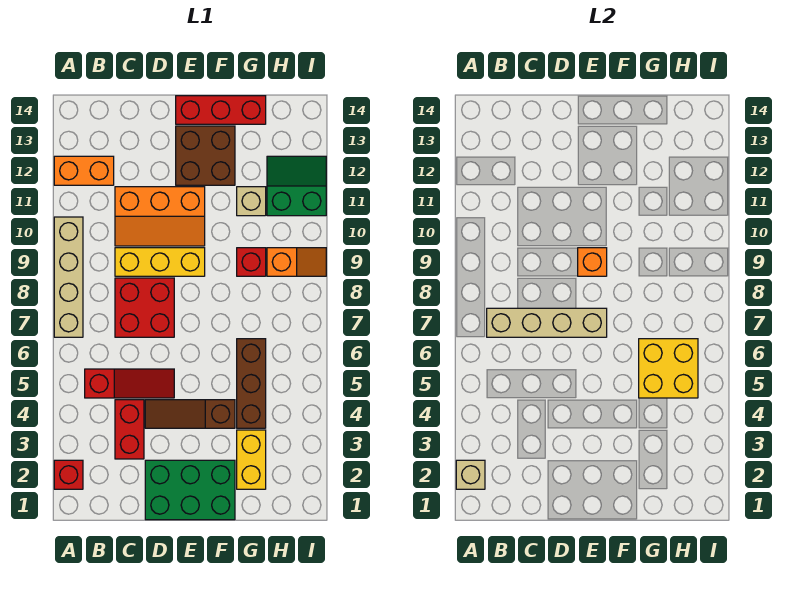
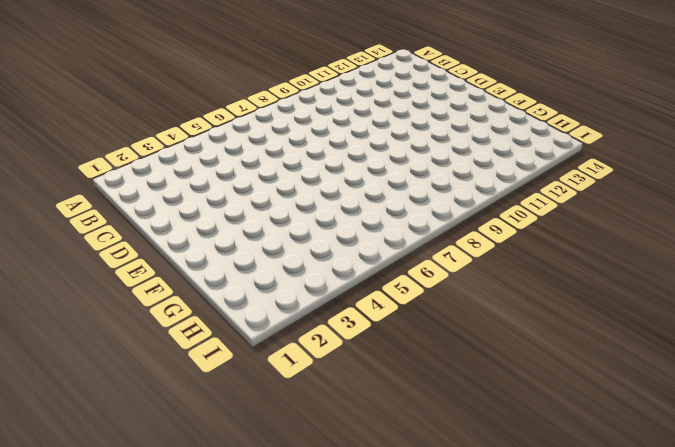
none -> red brick A2 level 1
none -> tan brick A7:A10 level 1
none -> orange brick A12:B12 level 1

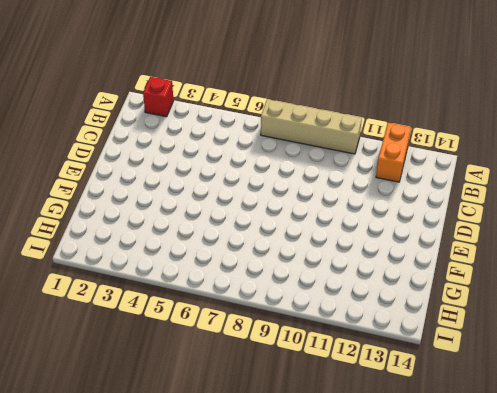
none -> red slope B5:D5 level 1 top B
none -> red brick C3:C4 level 1
none -> red brick C7:D8 level 1

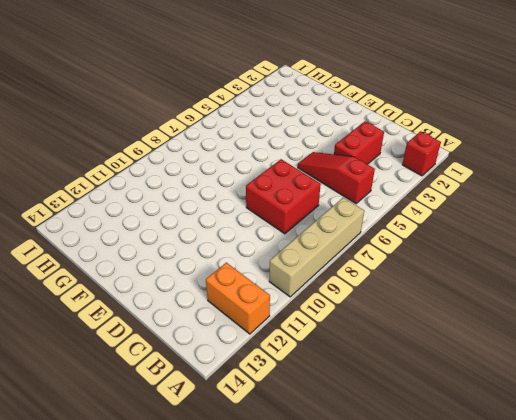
none -> yellow brick C9:E9 level 1
none -> orange slope C10:E11 level 1 top 11
none -> green brick D1:F2 level 1

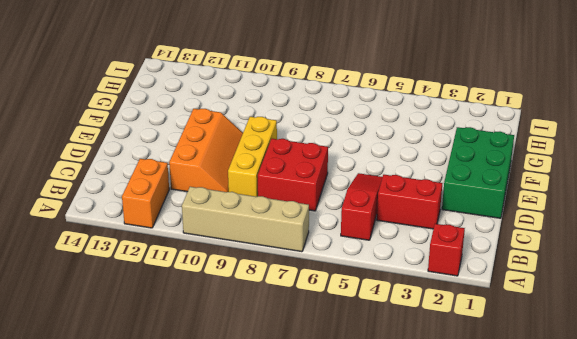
none -> brown slope D4:F4 level 1 top F
none -> brown brick E12:F13 level 1
none -> red brick E14:G14 level 1

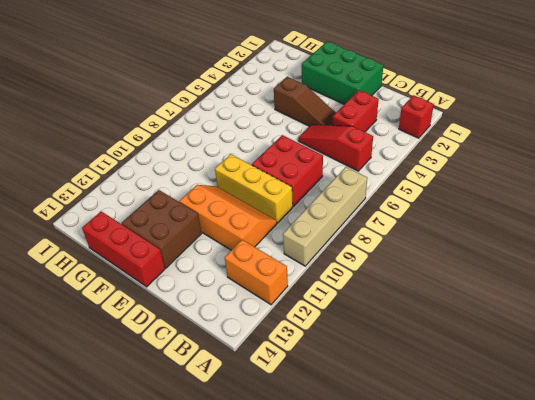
none -> yellow brick G2:G3 level 1
none -> brown brick G4:G6 level 1
none -> red brick G9 level 1

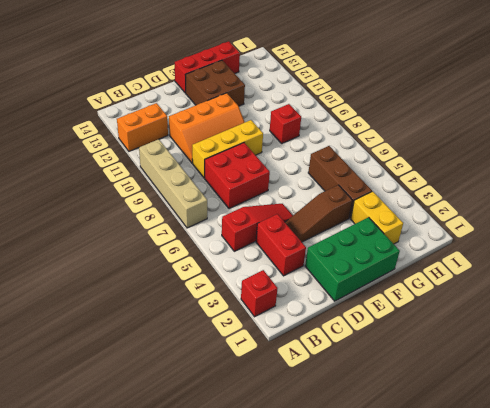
none -> tan brick G11 level 1
none -> orange slope H9:I9 level 1 top H
none -> green slope H11:I12 level 1 top 11

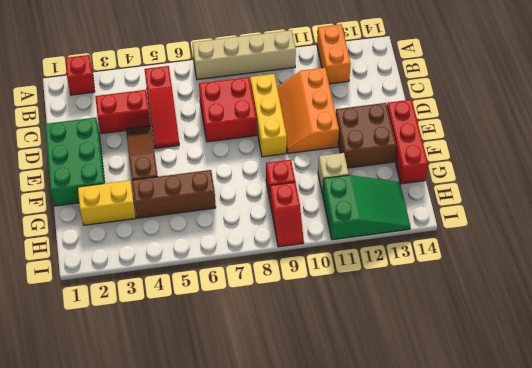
red slope H9:I9 level 1 top H -> orange slope H9:I9 level 1 top H
green slope H11:I13 level 1 top 11 -> green slope H11:I12 level 1 top 11
none -> tan brick A2 level 2
none -> tan brick B7:E7 level 2
none -> orange brick E9 level 2

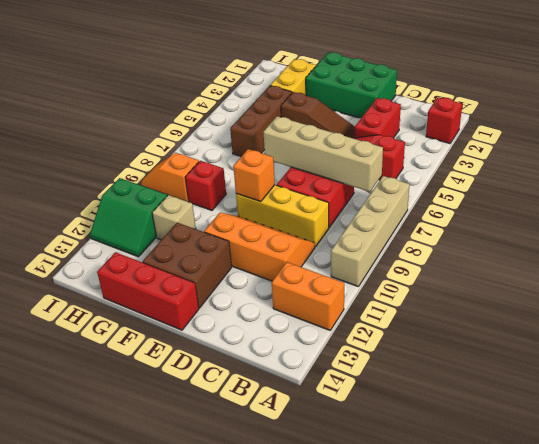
none -> tan brick A2 level 2
none -> yellow brick G5:H6 level 2

